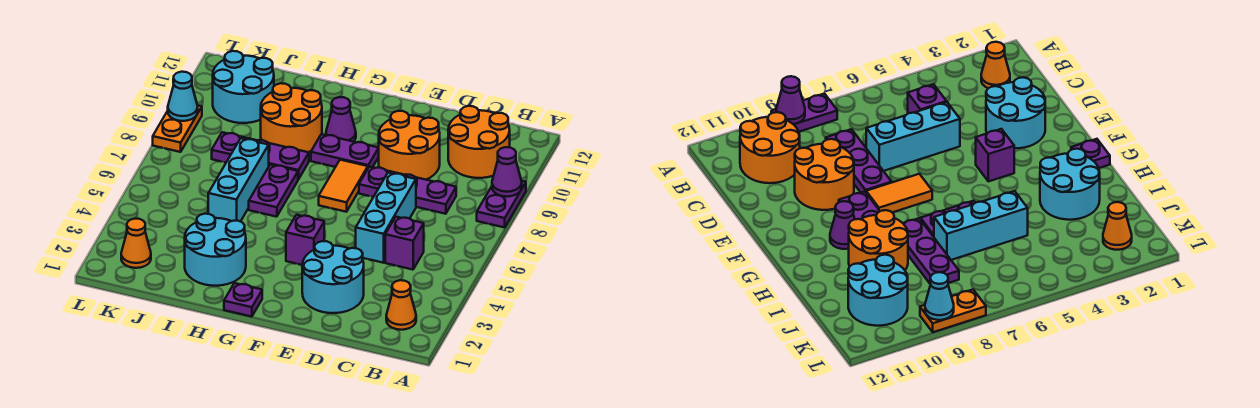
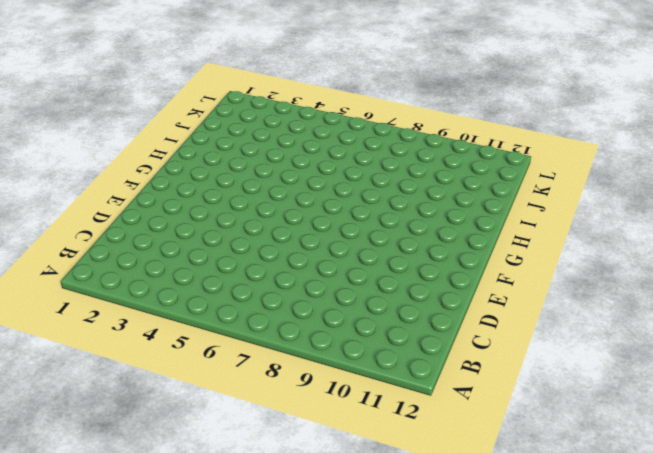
none -> purple plate A8:A9 level 1
none -> orange cone B2 level 1
none -> orange round brick B10:C11 level 1

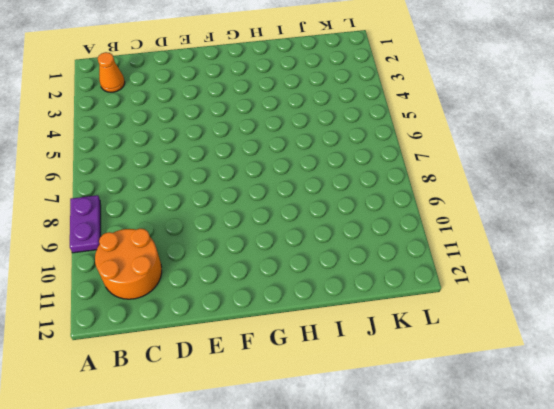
none -> purple brick C5 level 1
none -> purple plate C8:E8 level 1
none -> cyan round brick D2:E3 level 1

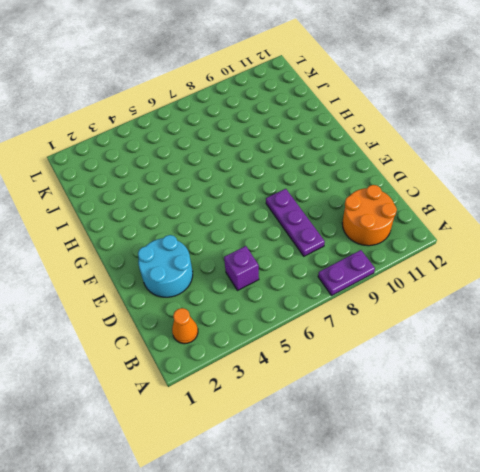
none -> cyan brick D5:D7 level 1
none -> orange round brick D9:E10 level 1
none -> purple brick F4 level 1

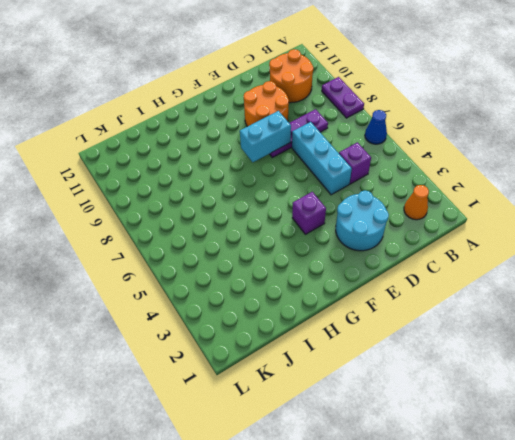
blue cone A6 level 1 -> none
cyan brick E8:F8 level 2 -> none
none -> orange tile F7:F8 level 1
none -> purple plate F9:G9 level 1
none -> purple plate G1 level 1

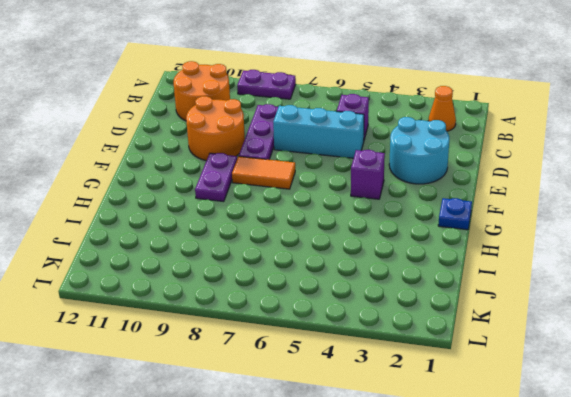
blue plate G1 level 1 -> purple plate G1 level 1
none -> purple cone G10 level 1
none -> cyan round brick H2:I3 level 1
none -> purple plate H6:H7 level 1

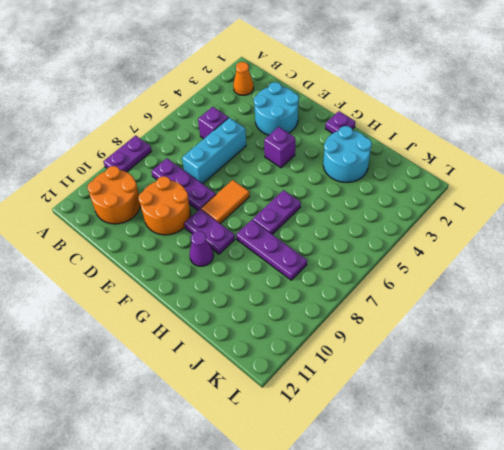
none -> orange round brick H9:I10 level 1
none -> cyan brick I5:I7 level 1
none -> cyan round brick J10:K11 level 1

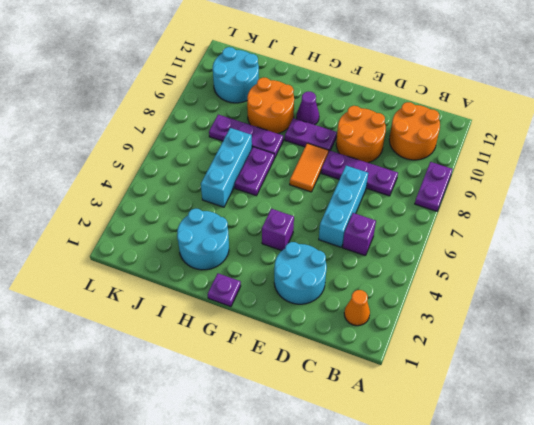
none -> orange cone K2 level 1
none -> orange plate L8:L9 level 1
none -> purple cone A9 level 2

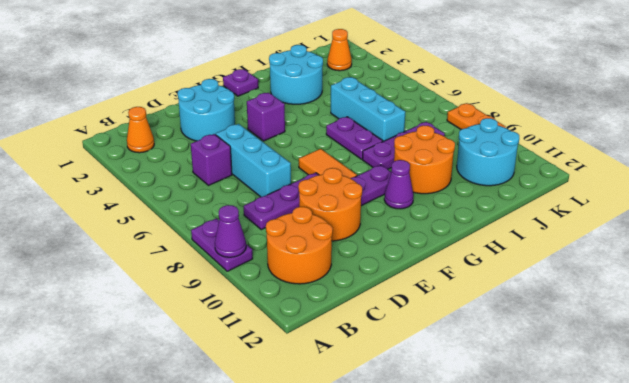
none -> cyan cone L9 level 2

